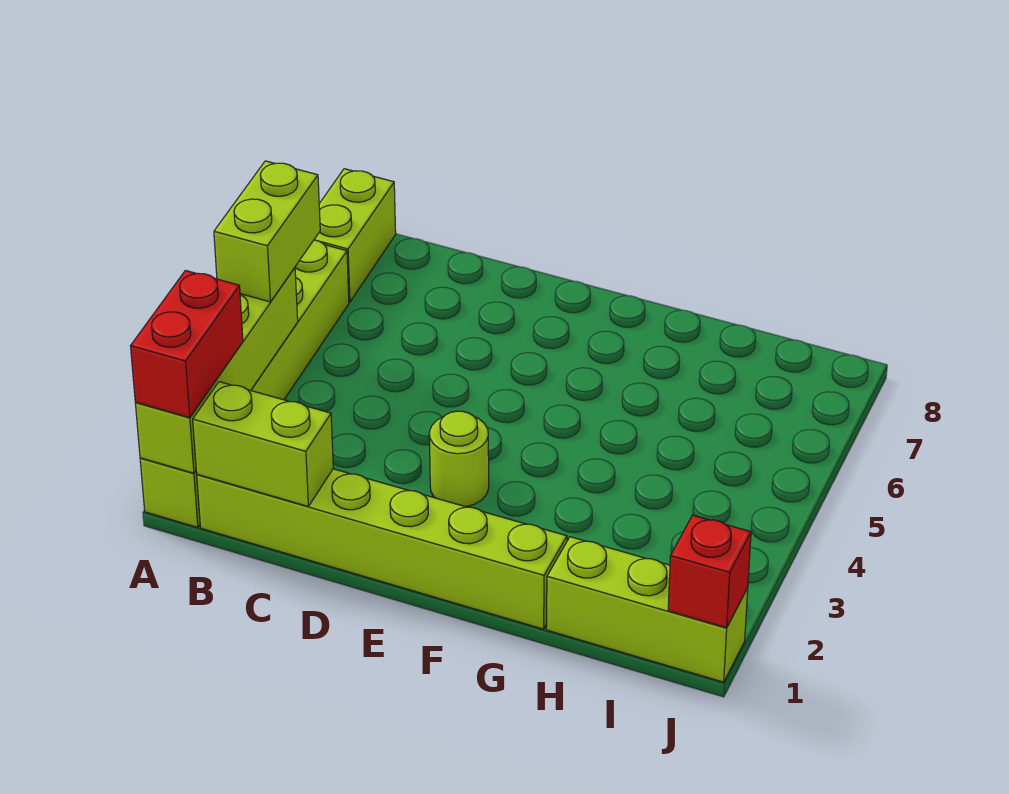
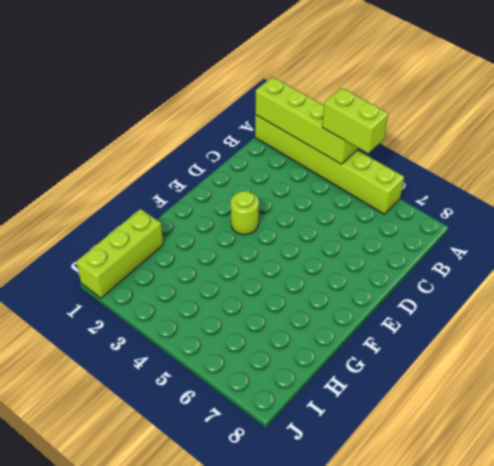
none -> lime brick A7:A8 level 1
none -> lime brick B1:G1 level 1

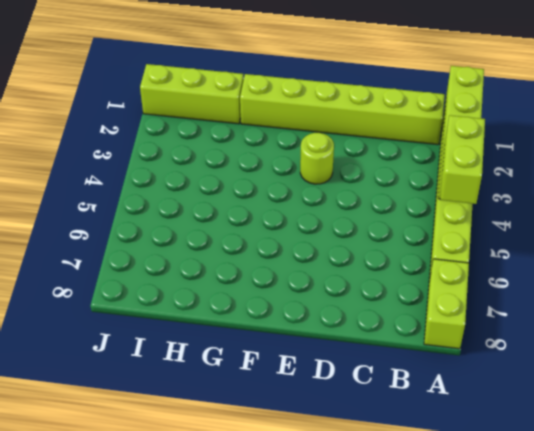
none -> lime brick B1:C1 level 2
none -> red brick J1 level 2

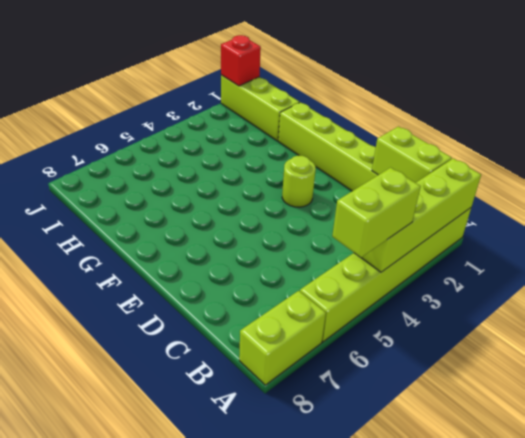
none -> red brick A1:A2 level 3

